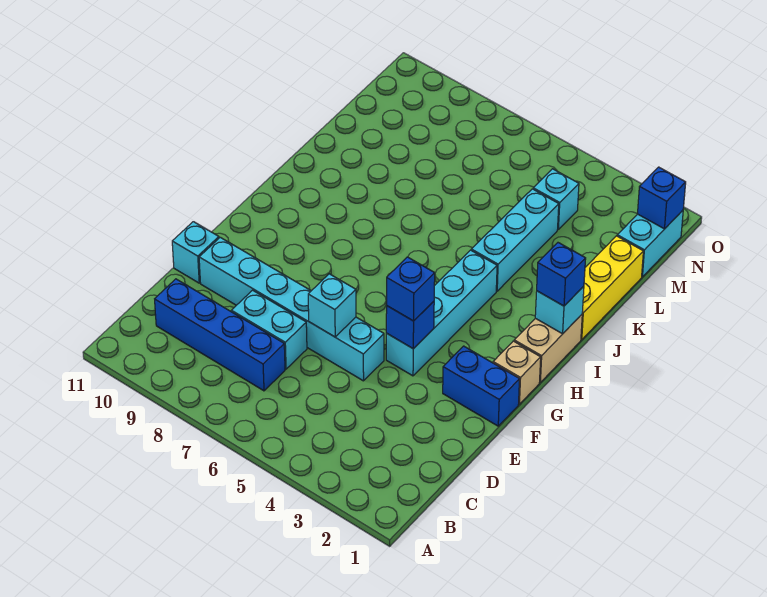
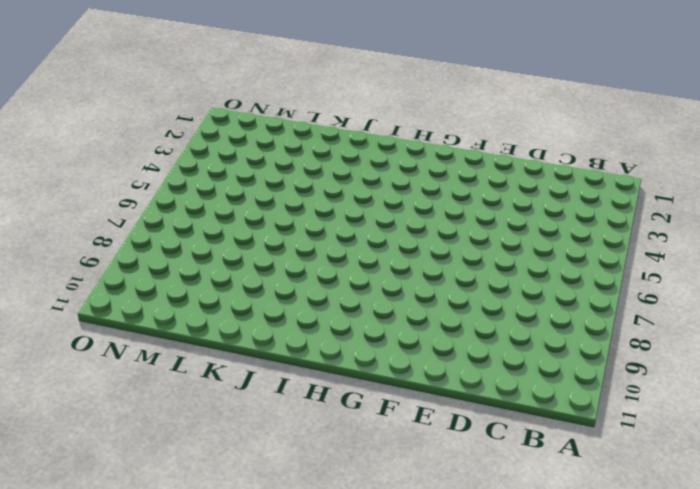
none -> blue brick C7:C10 level 1
none -> cyan brick D7:D8 level 1
none -> cyan brick E5:E10 level 1

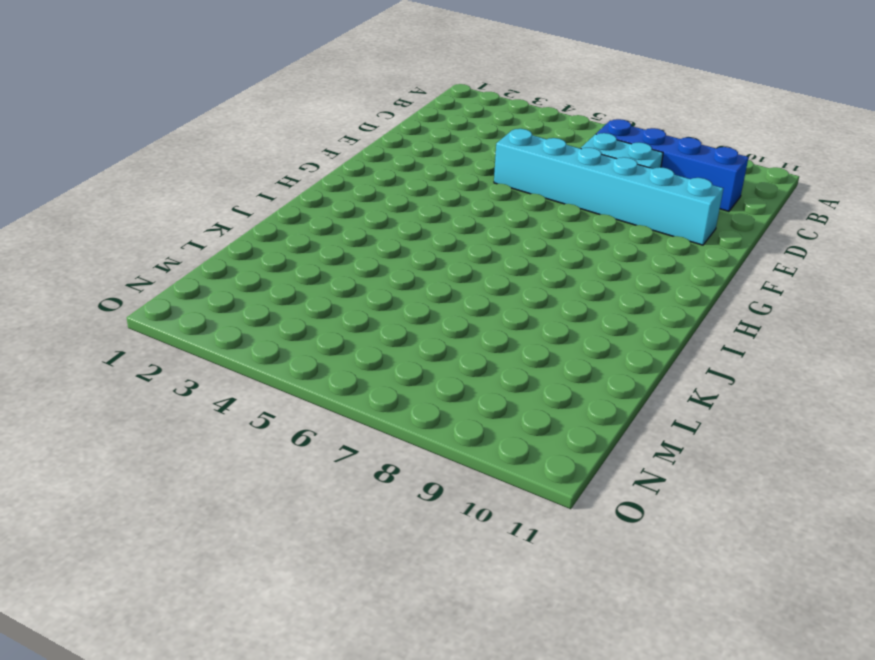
none -> cyan brick E11 level 1
none -> blue brick F1:F2 level 1
none -> cyan brick F4:I4 level 1

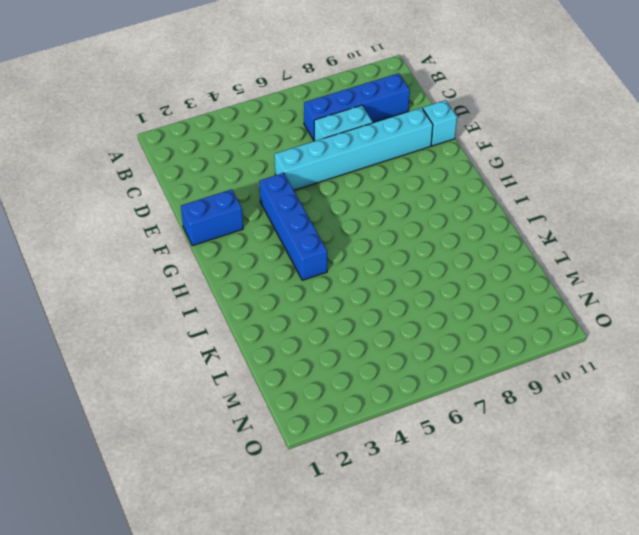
blue brick F4:I4 level 1 -> cyan brick F4:I4 level 1
none -> tan brick G1 level 1
none -> tan brick H1:I1 level 1
none -> yellow brick J1:L1 level 1

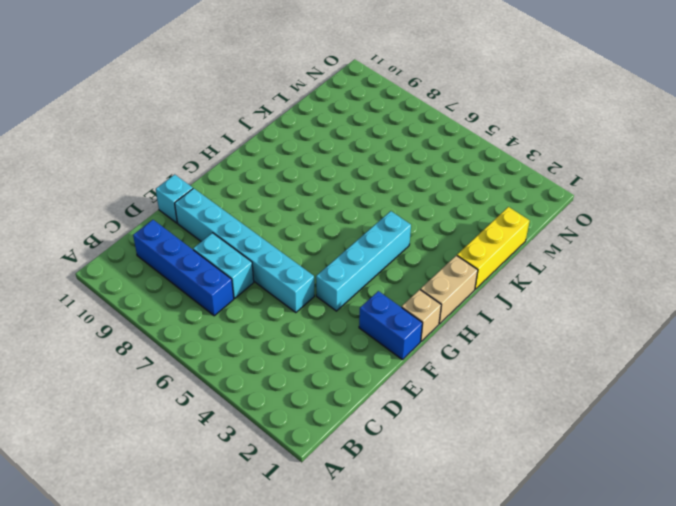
none -> cyan brick J4:L4 level 1
none -> cyan brick M1:N1 level 1
none -> cyan brick M4 level 1

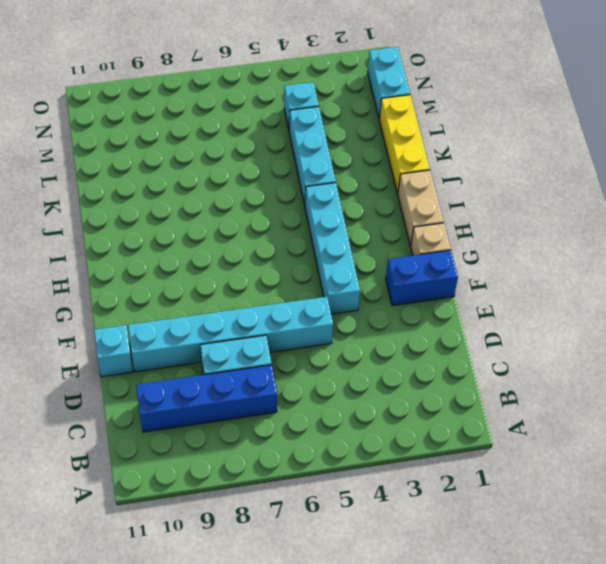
none -> cyan brick E6 level 2
none -> blue brick F4 level 2
none -> cyan brick I1 level 2

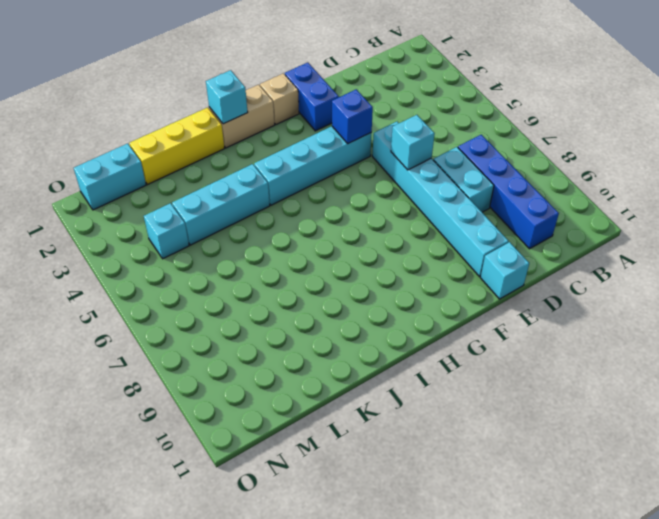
none -> blue brick N1 level 2
none -> blue brick F4 level 3
none -> blue brick I1 level 3

